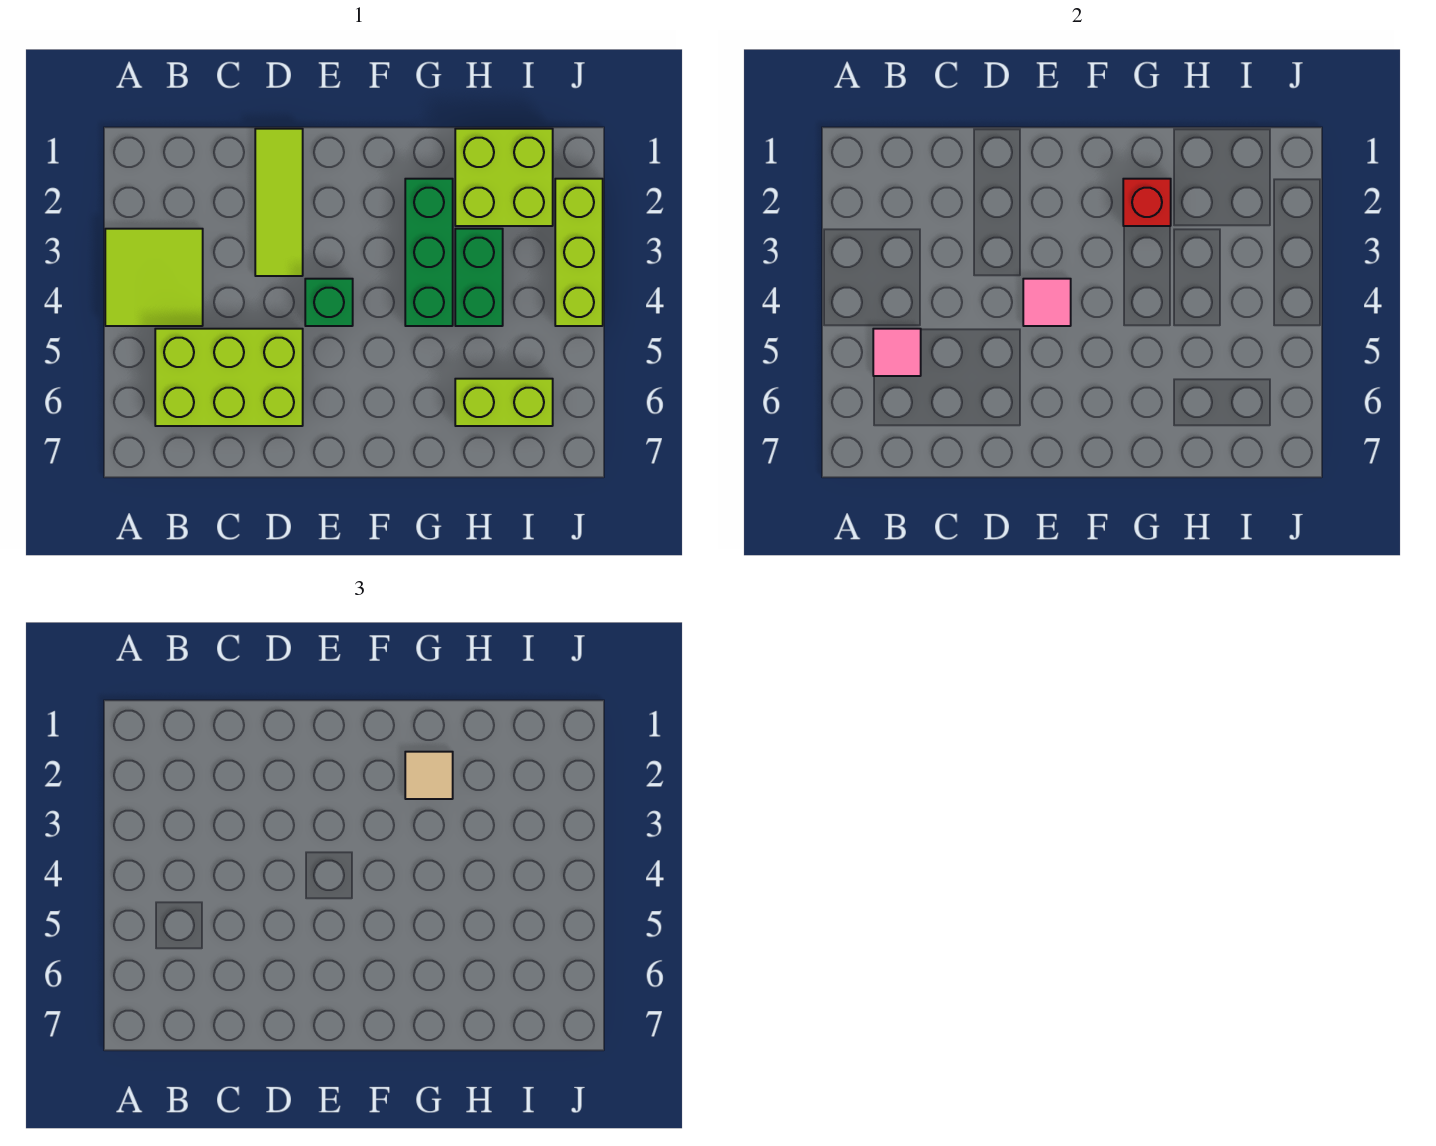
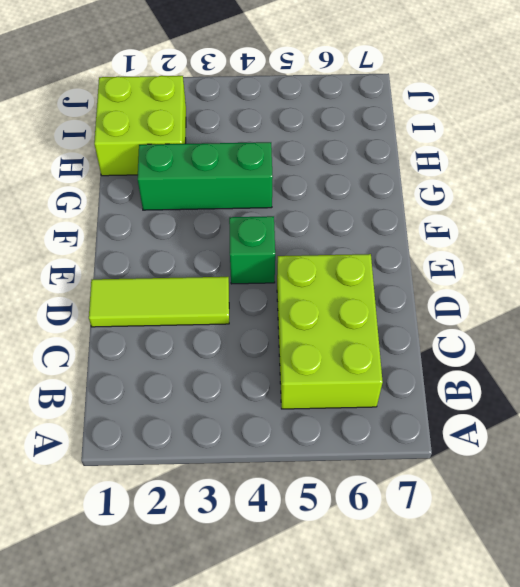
none -> lime tile A3:B4 level 1
none -> green brick H3:H4 level 1
none -> lime brick H6:I6 level 1

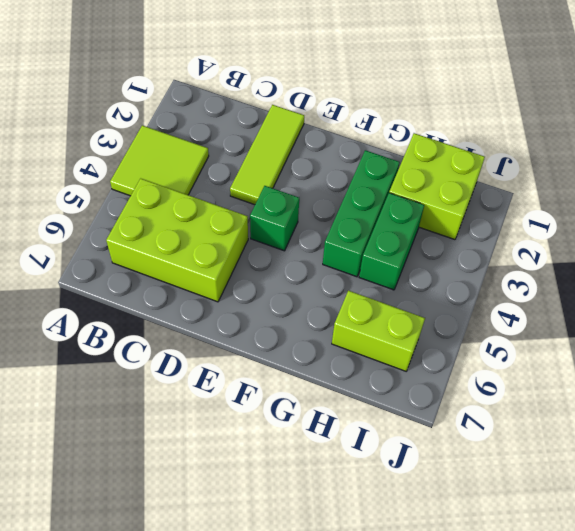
none -> lime brick J2:J4 level 1
none -> pink tile B5 level 2
none -> pink tile E4 level 2

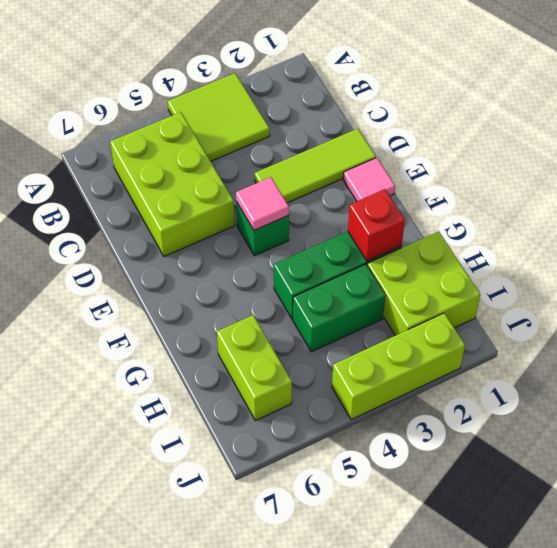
pink tile E1 level 1 -> pink tile B5 level 2
none -> tan tile G2 level 3

